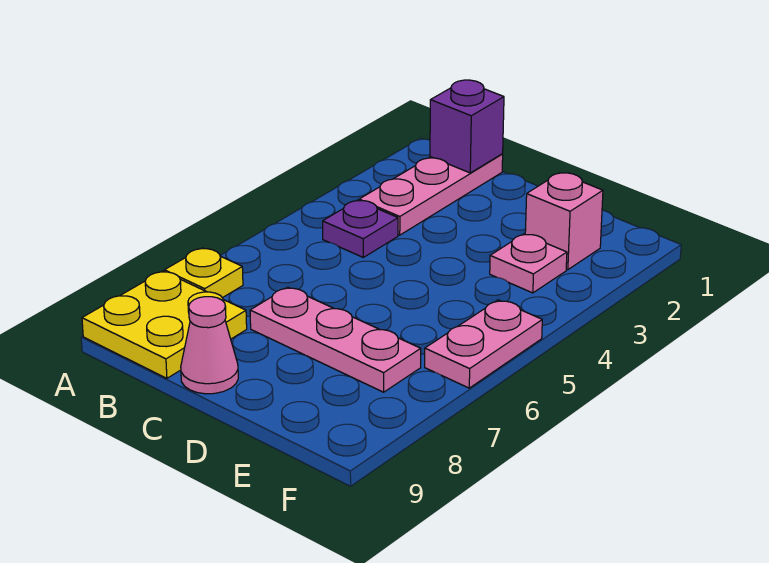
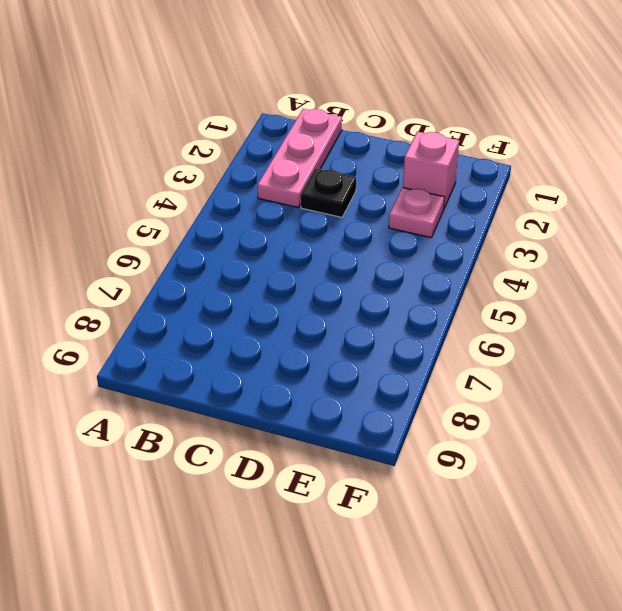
black plate C3 level 1 -> none
none -> yellow plate A7 level 1
none -> yellow plate A8:B9 level 1

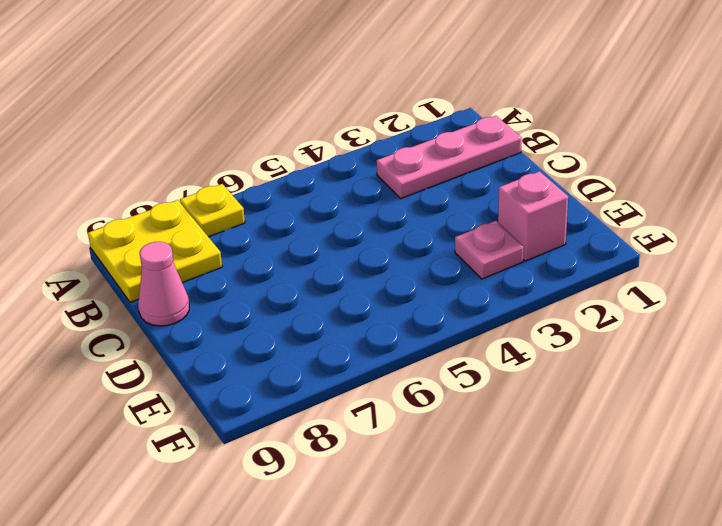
none -> purple plate B4 level 1
none -> pink plate C7:E7 level 1

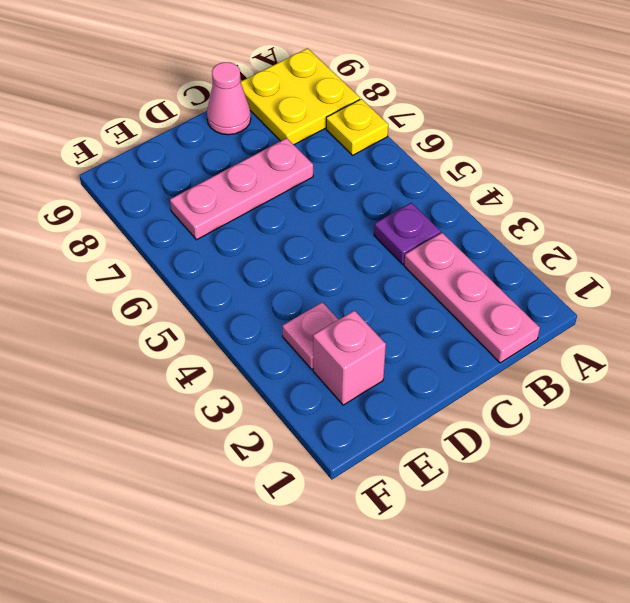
none -> pink plate F5:F6 level 1
none -> purple brick B1 level 2

